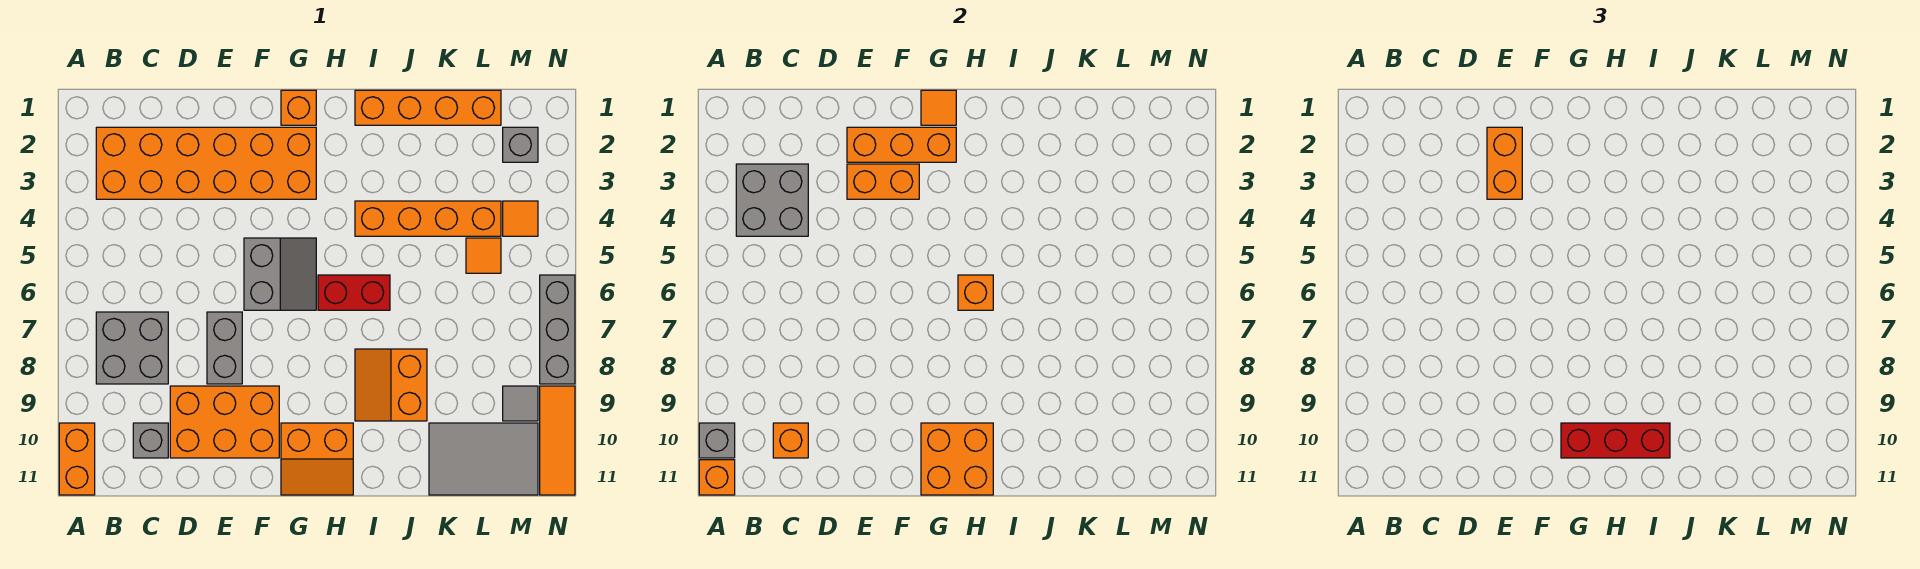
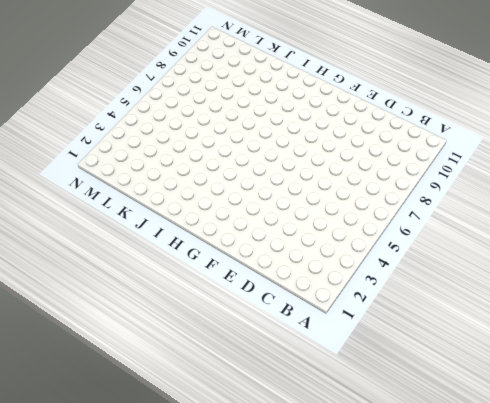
none -> orange brick A10:A11 level 1
none -> orange brick B2:G3 level 1
none -> grey brick B7:C8 level 1
none -> grey brick C10 level 1

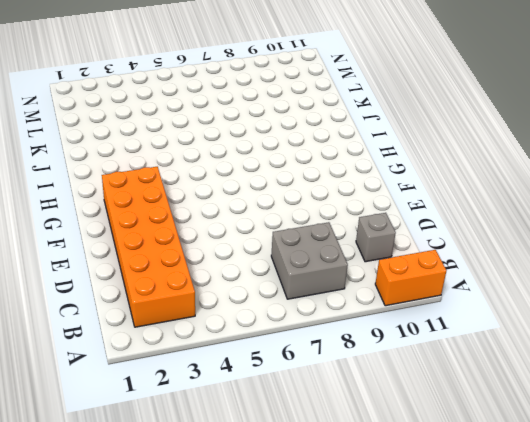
none -> orange brick D9:F10 level 1
none -> grey brick E7:E8 level 1
none -> grey slope F5:G6 level 1 top F
none -> orange brick G1 level 1

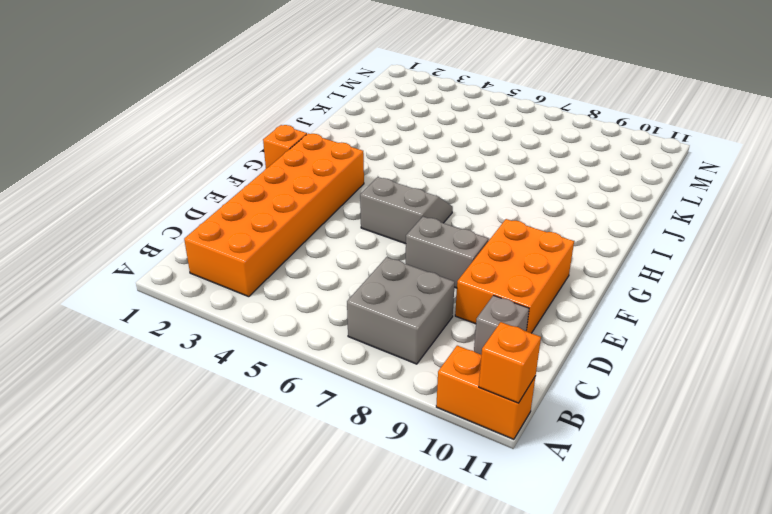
none -> orange slope G10:H11 level 1 top 10
none -> red brick H6:I6 level 1
none -> orange brick I1:L1 level 1
none -> orange brick I4:L4 level 1

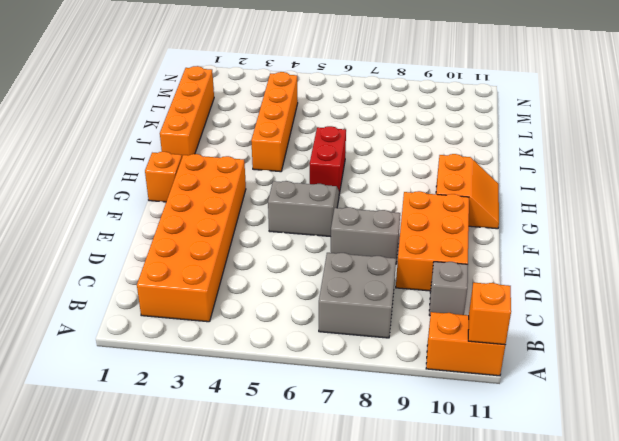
none -> orange slope I8:J9 level 1 top J
none -> grey tile K10:M11 level 1
none -> orange tile L5 level 1
none -> grey brick M2 level 1

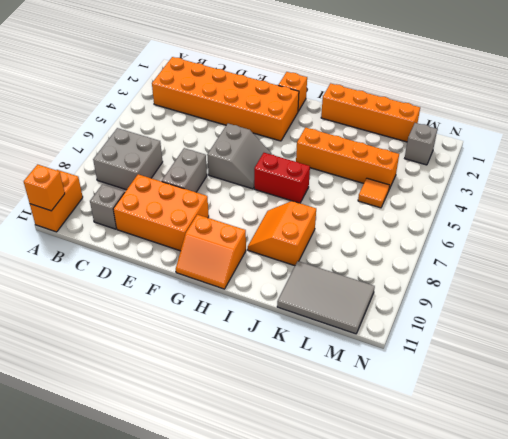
none -> orange tile M4 level 1
none -> grey tile M9 level 1
none -> grey brick N6:N8 level 1
none -> orange tile N9:N11 level 1

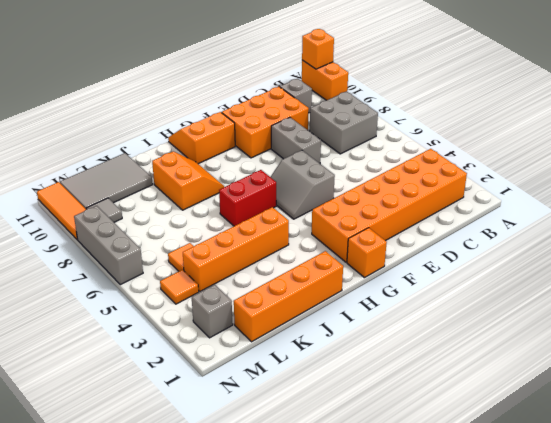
none -> grey brick A10 level 2
none -> grey brick B3:C4 level 2
none -> orange brick C10 level 2
none -> orange brick E2:G2 level 2

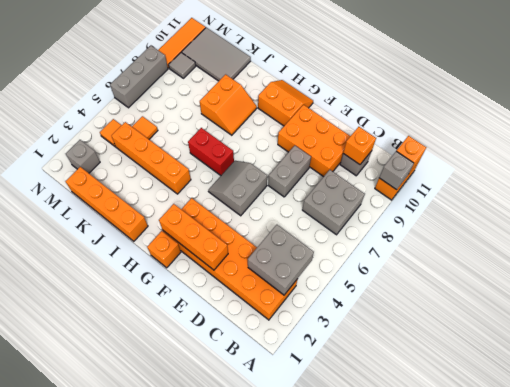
none -> orange brick E3:F3 level 2
none -> orange tile G1 level 2
none -> orange brick G10:H11 level 2
none -> orange brick H6 level 2

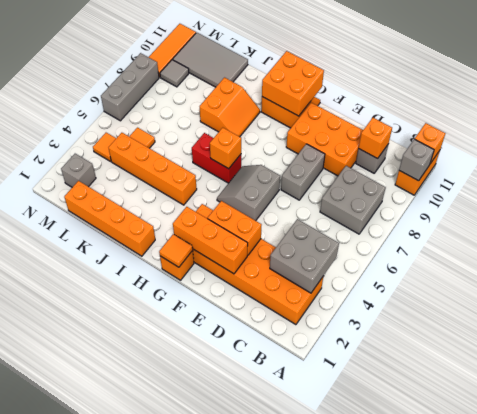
none -> orange brick E2:E3 level 3
none -> red brick G10:I10 level 3

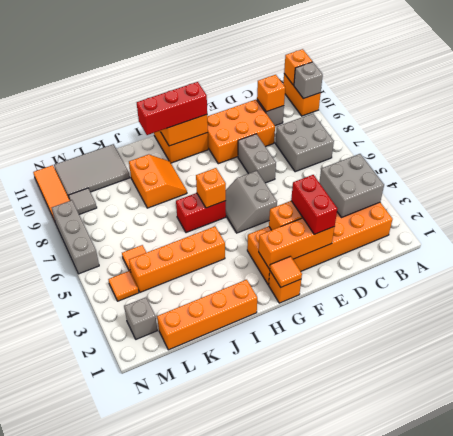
red brick E2:E3 level 3 -> orange brick E2:E3 level 3

